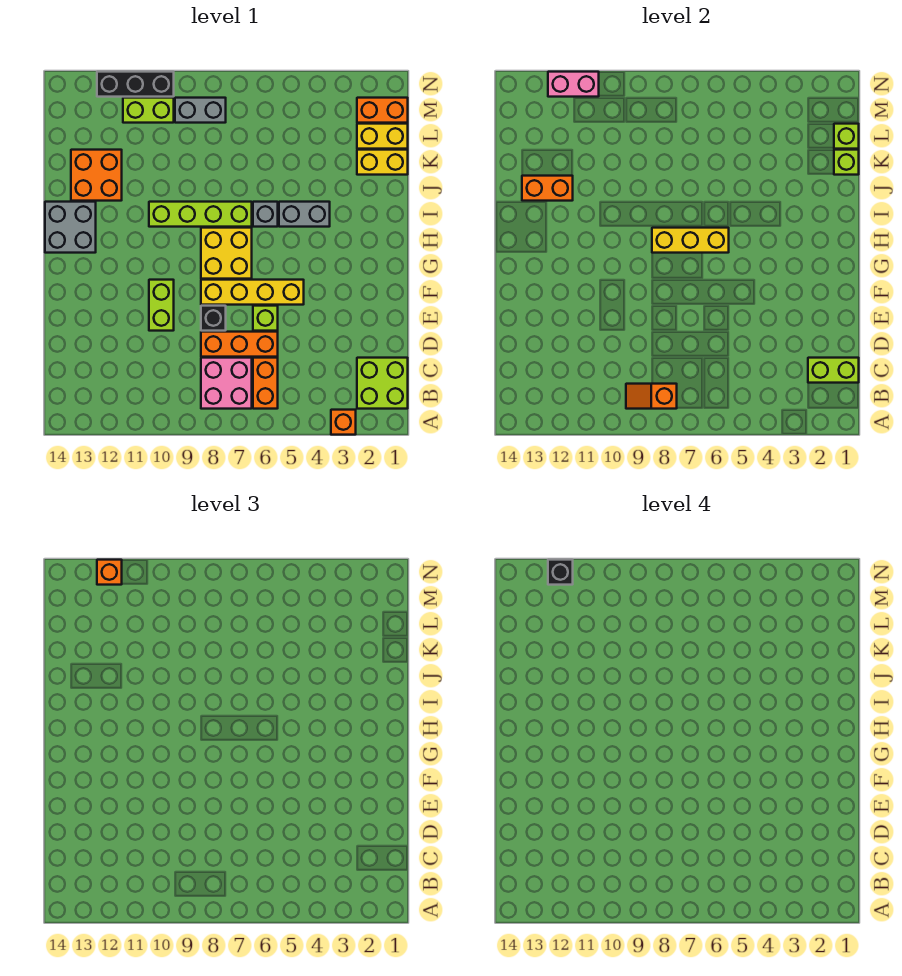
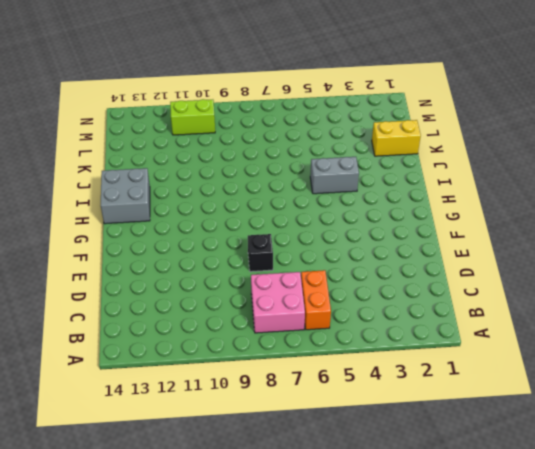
none -> orange brick A3 level 1
none -> lime brick B1:C2 level 1
none -> orange brick D6:D8 level 1
none -> lime brick E6 level 1

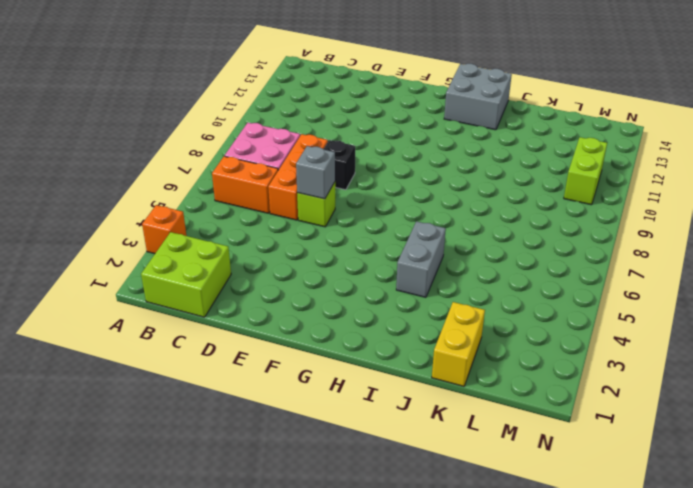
grey brick E6 level 2 -> grey brick I6 level 1
none -> lime brick E10:F10 level 1
none -> yellow brick F5:F8 level 1
none -> yellow brick G7:H8 level 1
none -> lime brick I7:I10 level 1

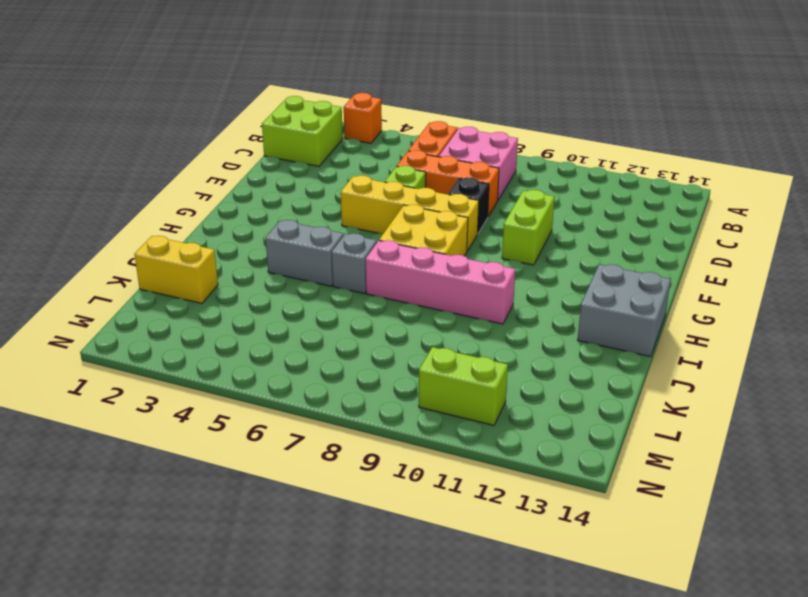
pink brick I7:I10 level 1 -> lime brick I7:I10 level 1
none -> orange brick J12:K13 level 1
none -> yellow brick L1:L2 level 1
none -> orange brick M1:M2 level 1
none -> grey brick M8:M9 level 1

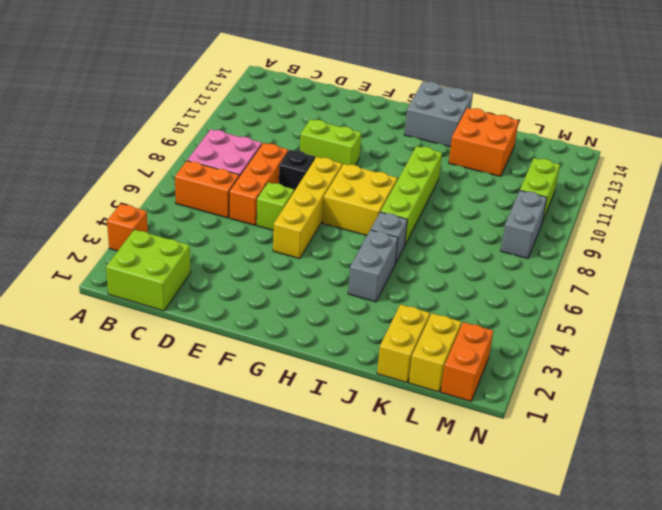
none -> black brick N10:N12 level 1
none -> orange slope B8:B9 level 2 top 8
none -> lime brick C1:C2 level 2
none -> yellow brick H6:H8 level 2

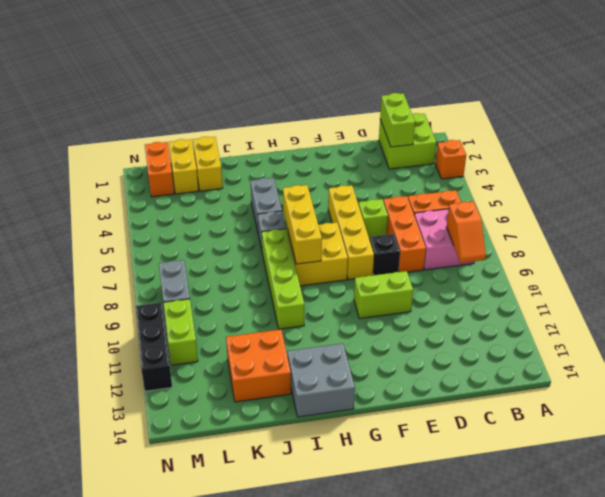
none -> orange brick J12:J13 level 2
none -> lime brick K1 level 2
none -> lime brick L1 level 2
none -> pink brick N11:N12 level 2

